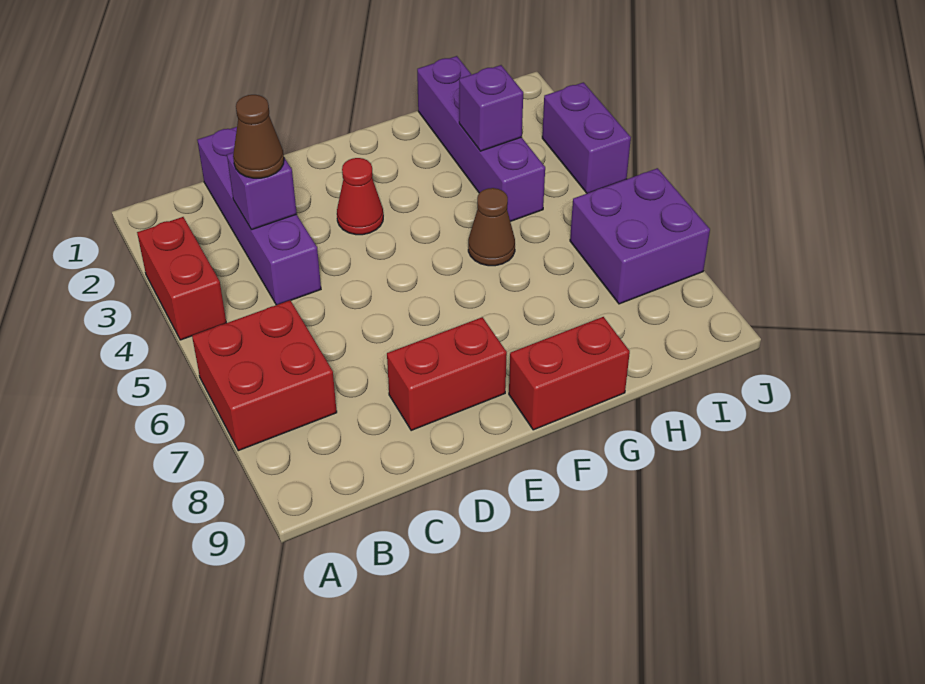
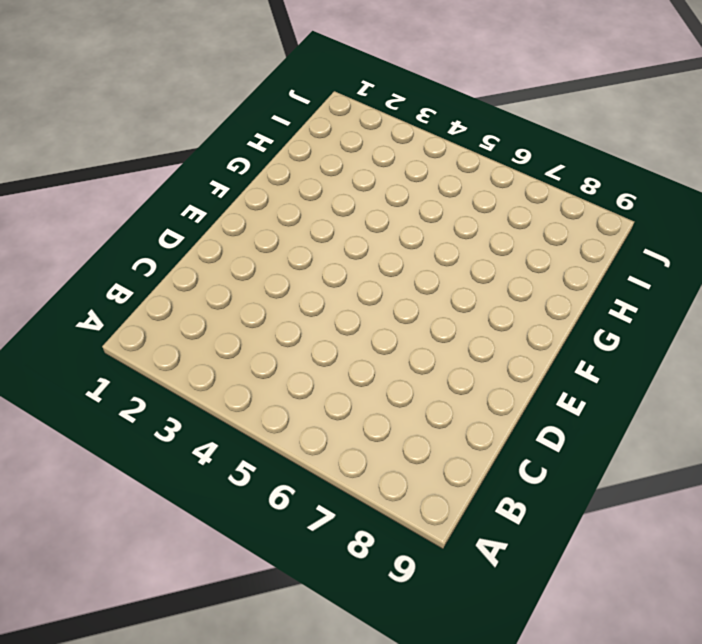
none -> red brick A3:A4 level 1
none -> red brick A6:B7 level 1
none -> purple brick C1:C4 level 1

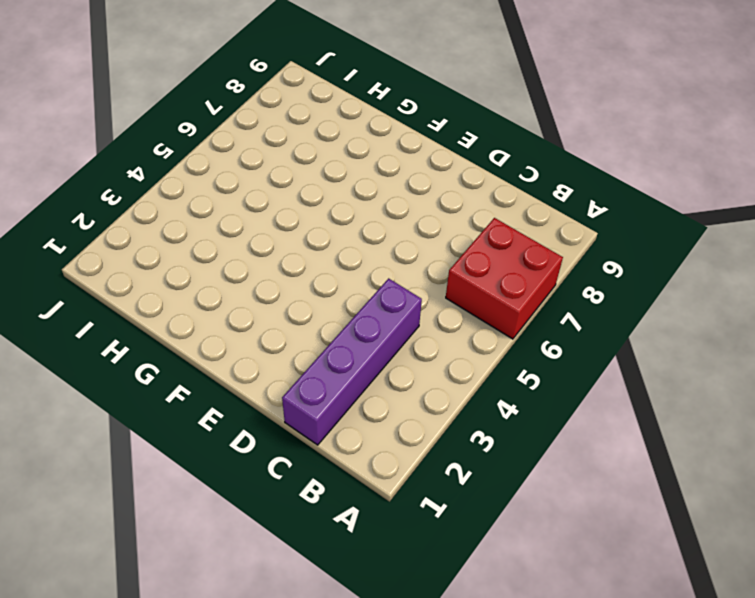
none -> red brick A3:A4 level 1
none -> red brick D8:E8 level 1
none -> red cone E3 level 1

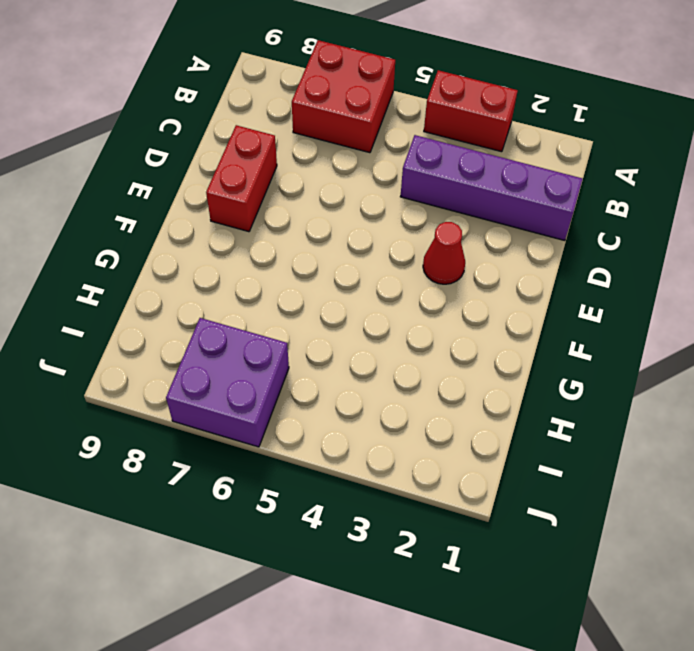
none -> red brick F9:G9 level 1
none -> brown cone G5 level 1
none -> purple brick H1:H4 level 1

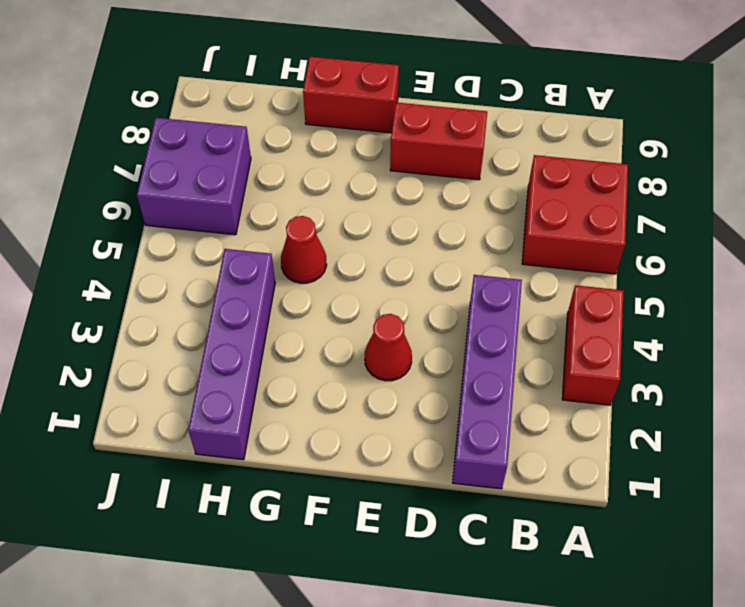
red cone G5 level 1 -> brown cone G5 level 1
none -> purple brick J3:J4 level 1
none -> purple brick C3 level 2
none -> purple brick H3 level 2

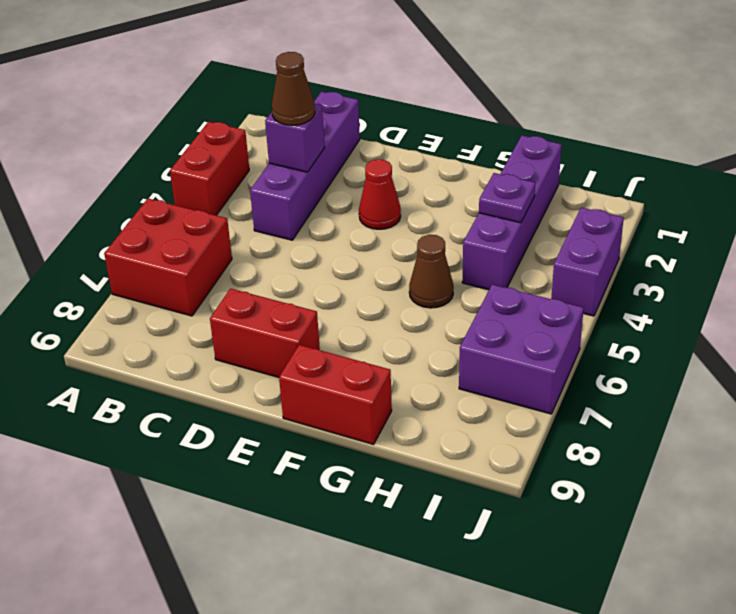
purple plate H3 level 2 -> purple brick H3 level 2

